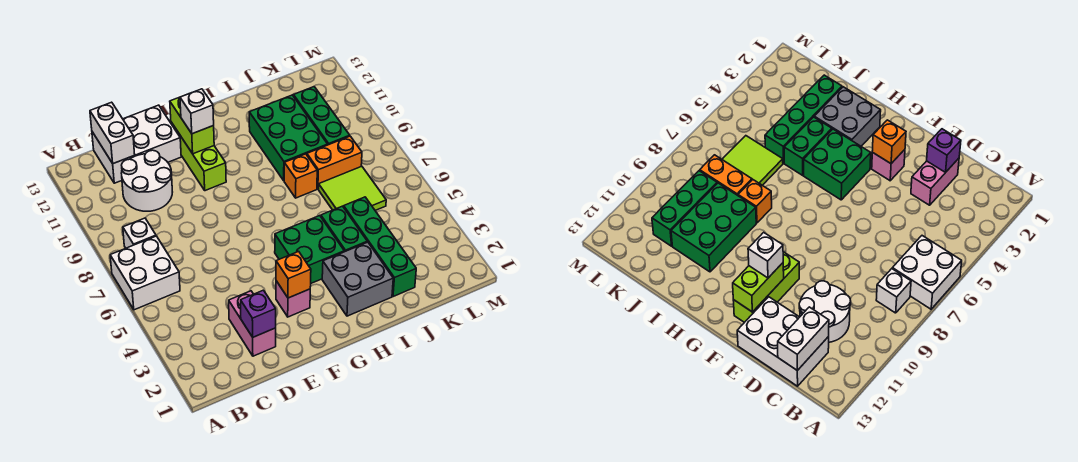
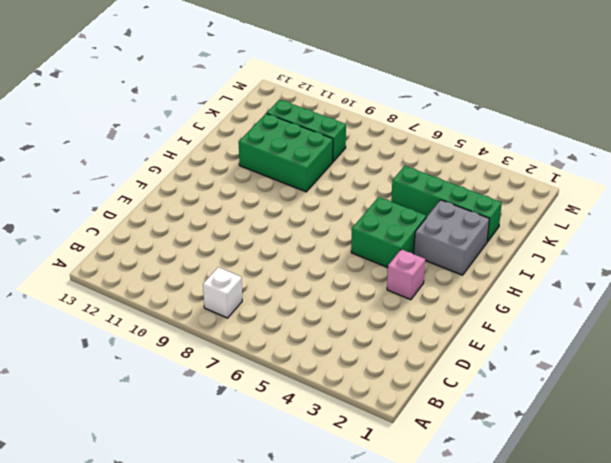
none -> white brick A6:B7 level 1
none -> white round brick C10:D11 level 1
none -> white brick C12:E13 level 1

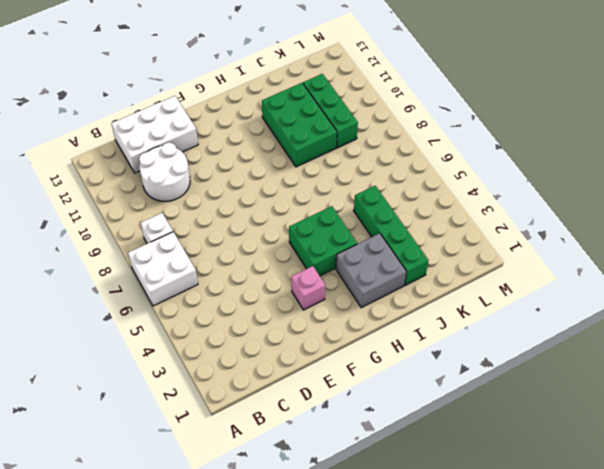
none -> pink brick D2:D3 level 1
none -> lime brick F10:F12 level 1
none -> green brick I4:I5 level 1

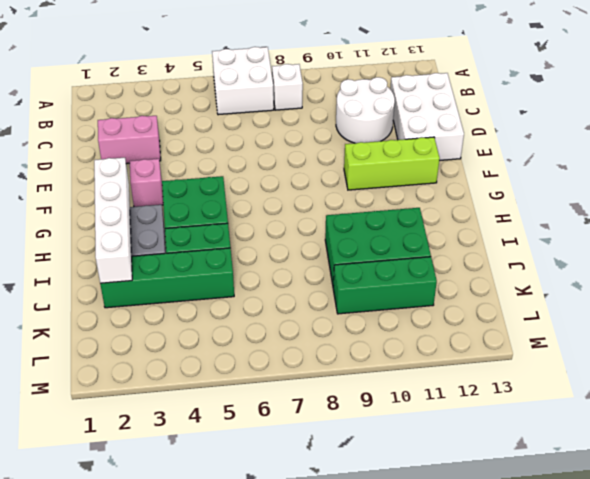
white brick G2:J2 level 2 -> none
none -> orange brick I8 level 1
none -> lime tile J6:K7 level 1
none -> orange brick J8:K8 level 1

